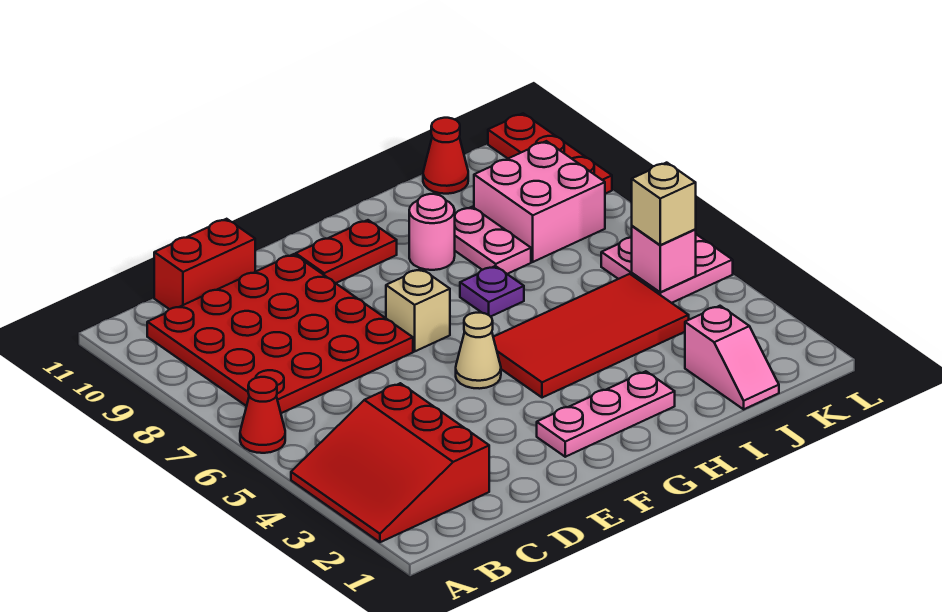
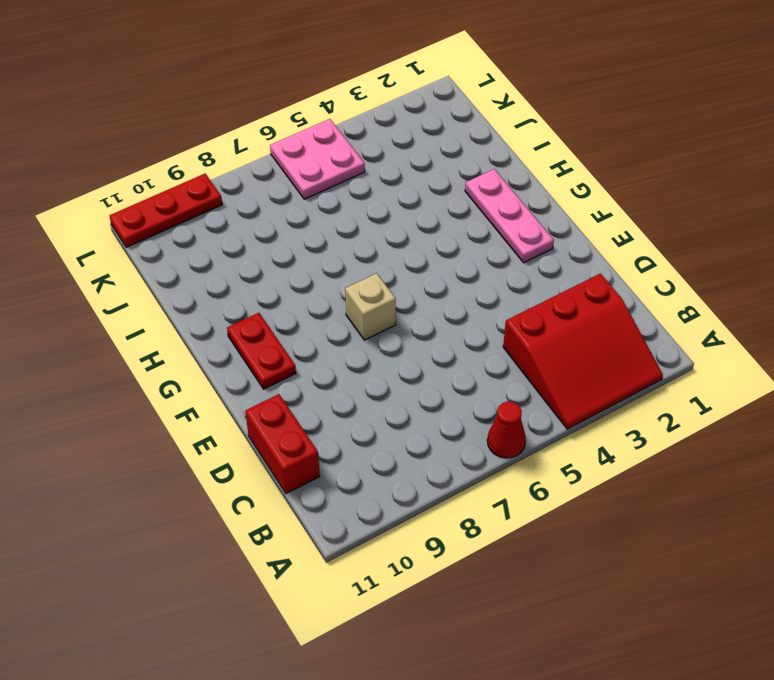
none -> red plate B7:E10 level 1
none -> tan cone F5 level 1
none -> red tile G4:J5 level 1

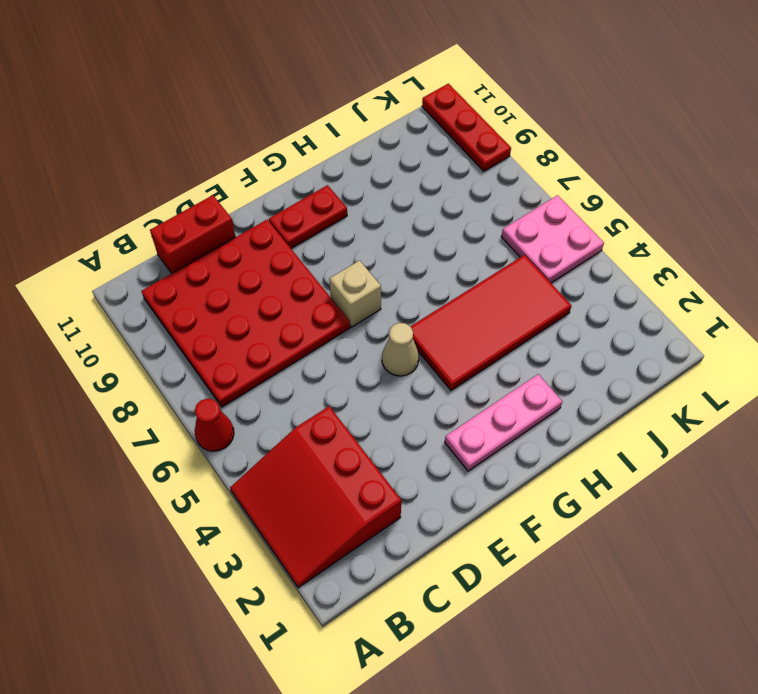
none -> purple plate H7 level 1
none -> pink round brick H9 level 1
none -> pink plate I8:I9 level 1

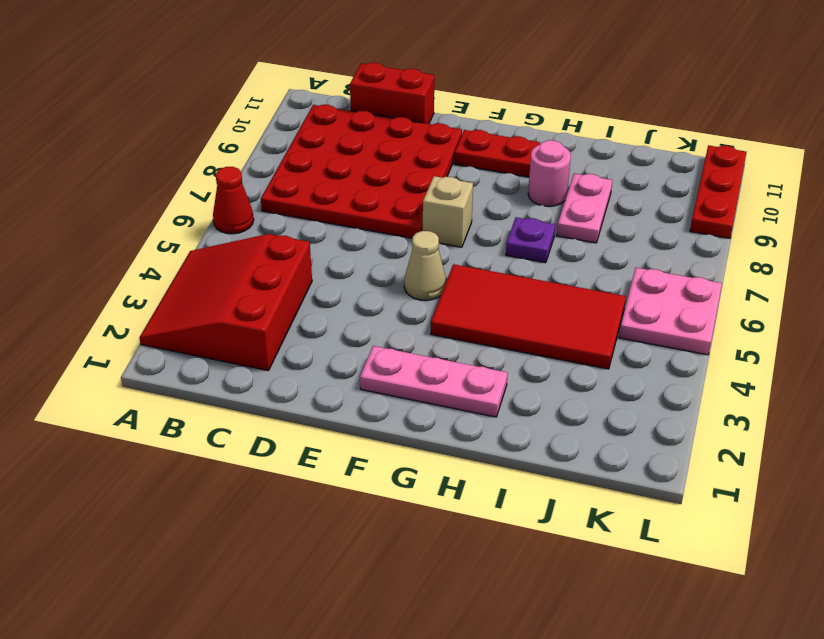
none -> pink slope J1:J2 level 1 top 2
none -> pink brick J8:K9 level 1
none -> red cone J11 level 1

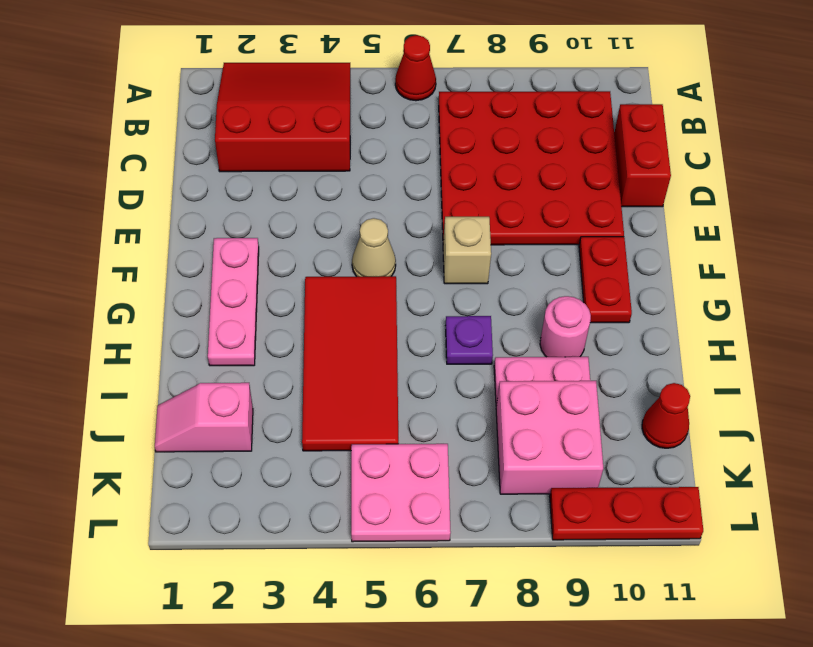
none -> pink brick K5 level 2
none -> tan brick K5 level 3

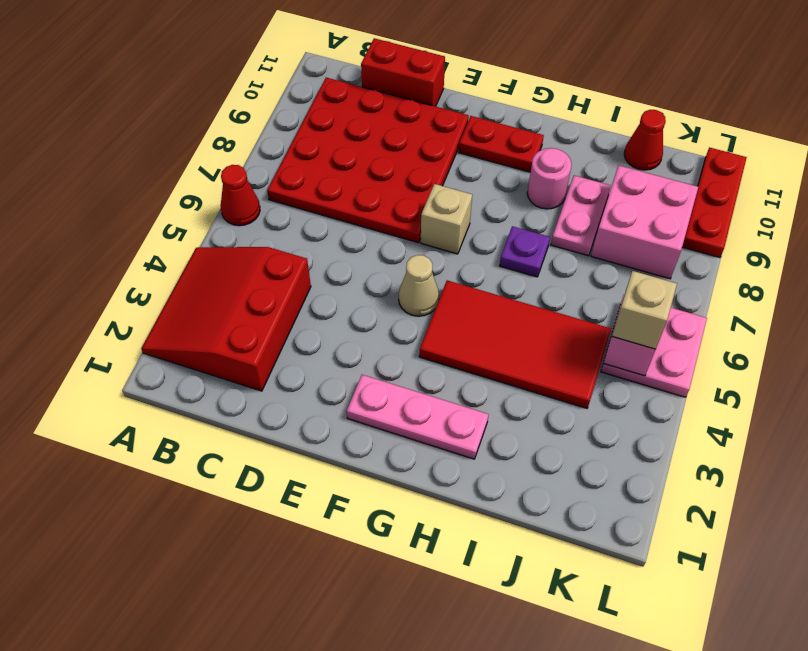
none -> pink slope J1:J2 level 1 top 2

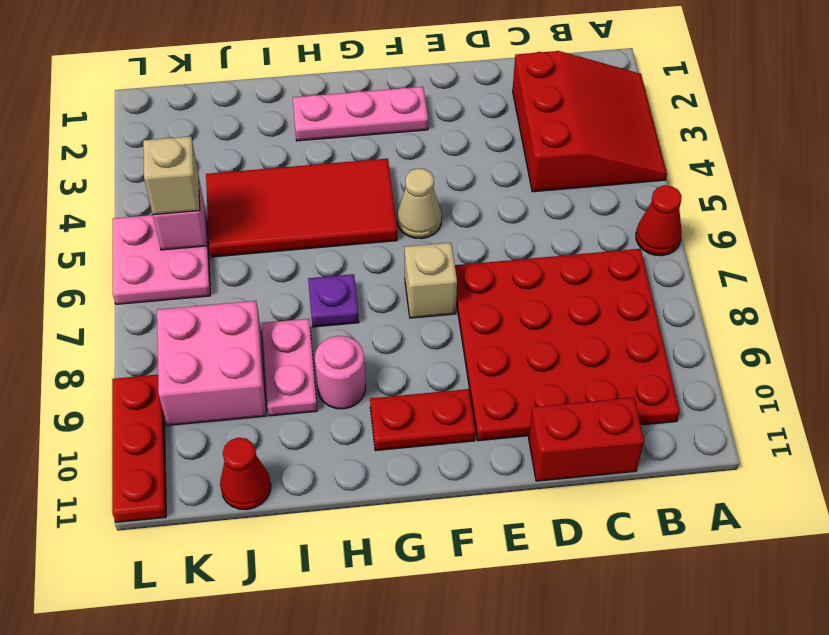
none -> pink slope J1:J2 level 1 top 2

